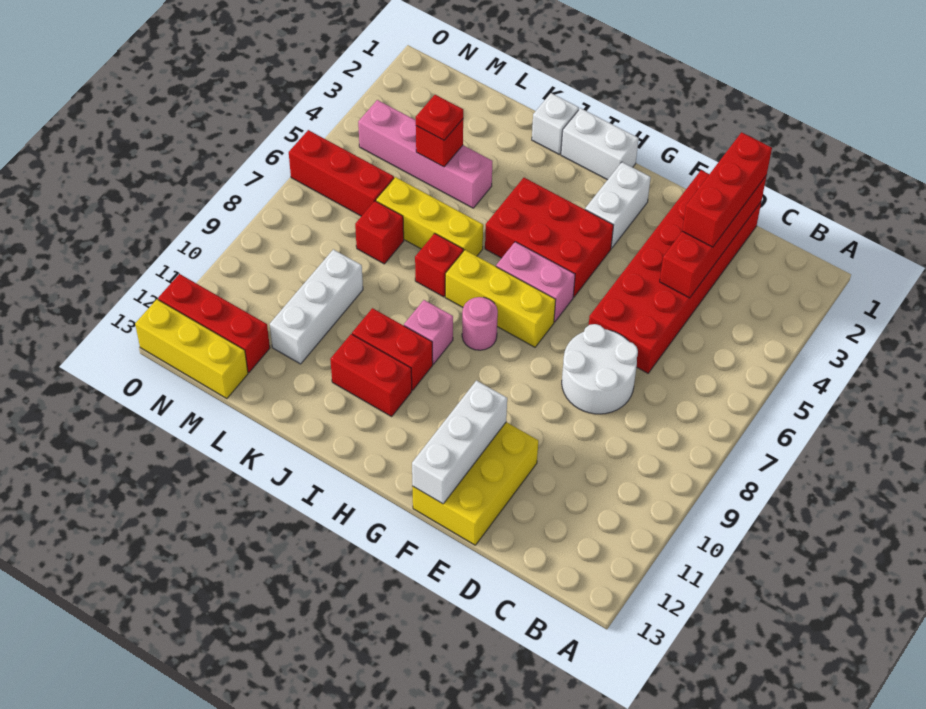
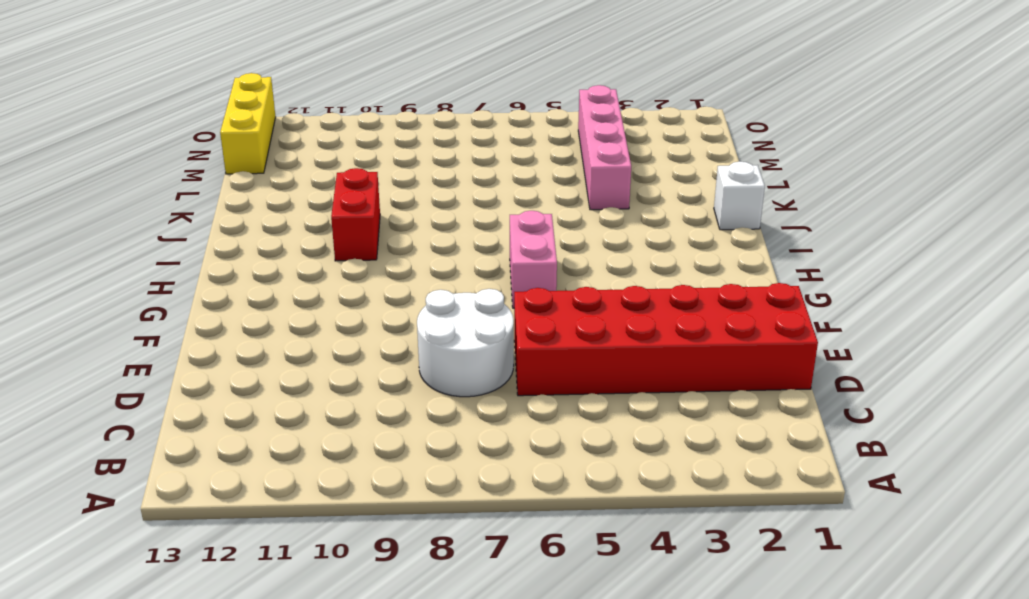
none -> yellow brick E11:F13 level 1
none -> white brick G2:G3 level 1
none -> red brick G4:I5 level 1

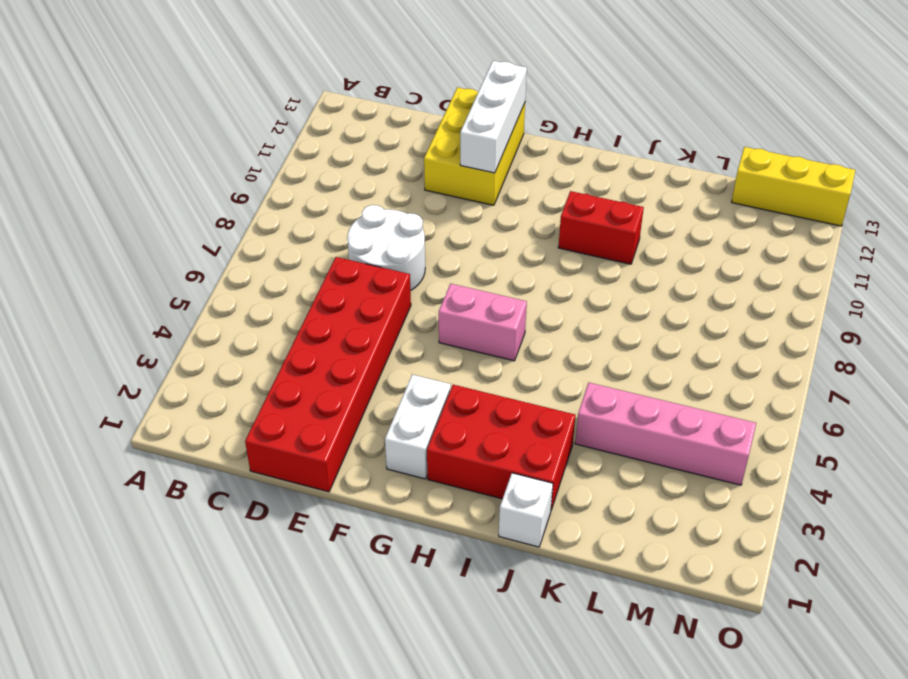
red brick H2:J3 level 1 -> red brick G4:I5 level 1
none -> yellow brick G7:I7 level 1
none -> white brick H1:I1 level 1
none -> pink round brick H8 level 1

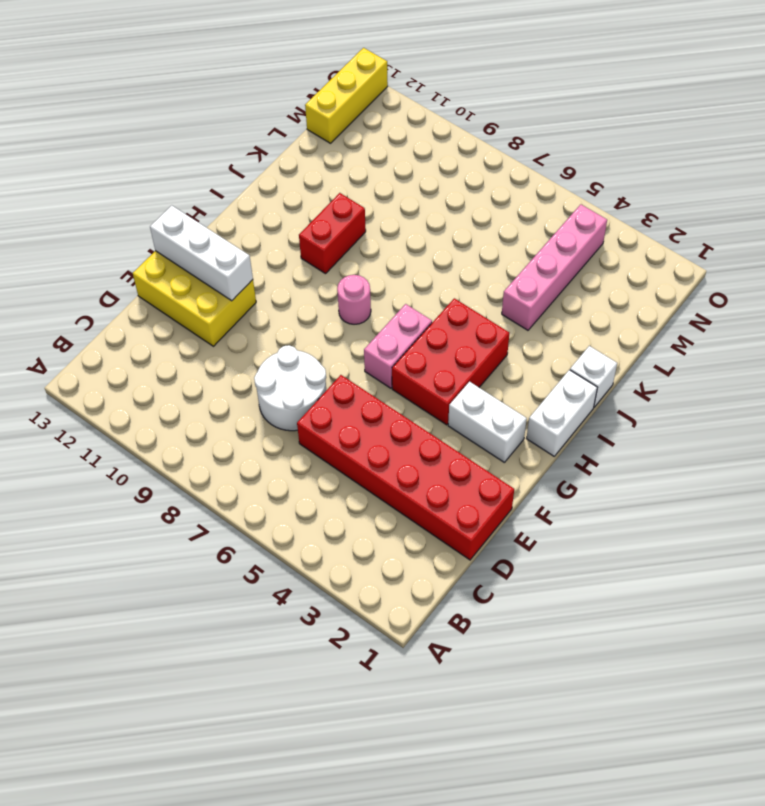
none -> yellow brick G7:I7 level 1
none -> pink brick I9 level 1
none -> red brick I11:J11 level 1

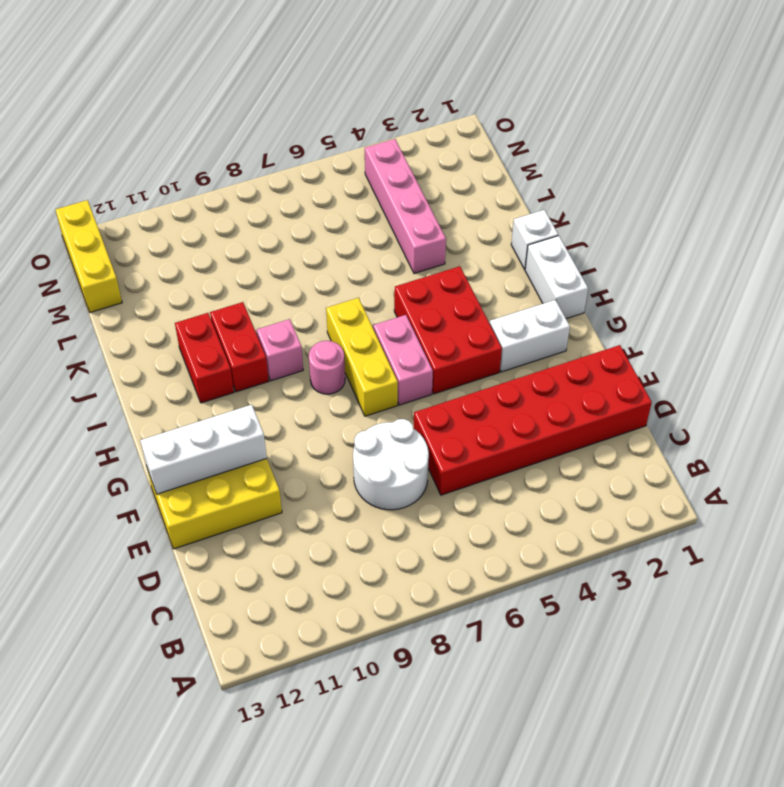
none -> yellow brick J6:L6 level 1
none -> red brick J7 level 1
none -> red brick L7 level 1

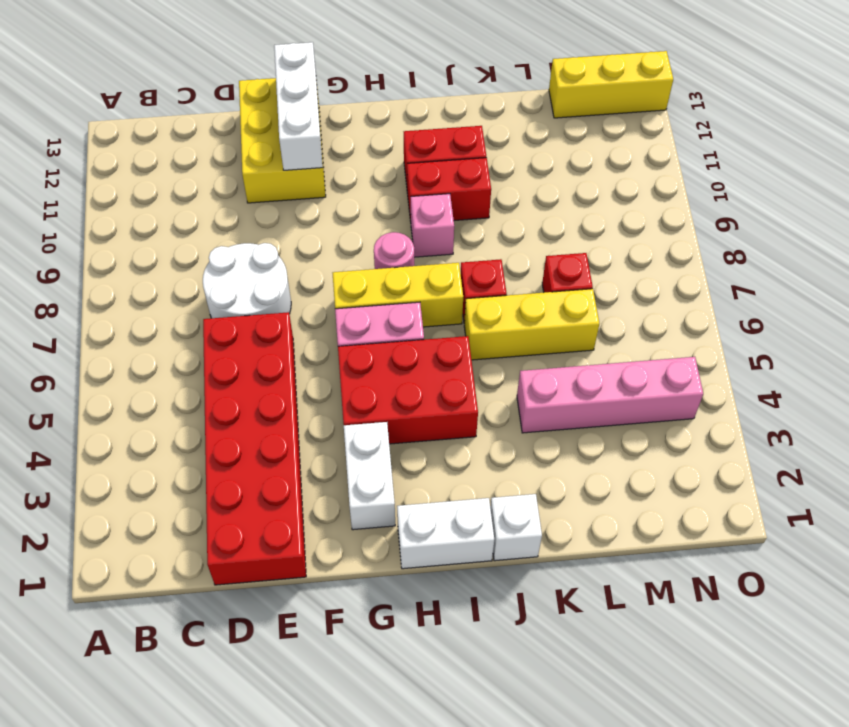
none -> white brick L9:L11 level 1
none -> red brick M6:O6 level 1
none -> red brick M12:O12 level 1

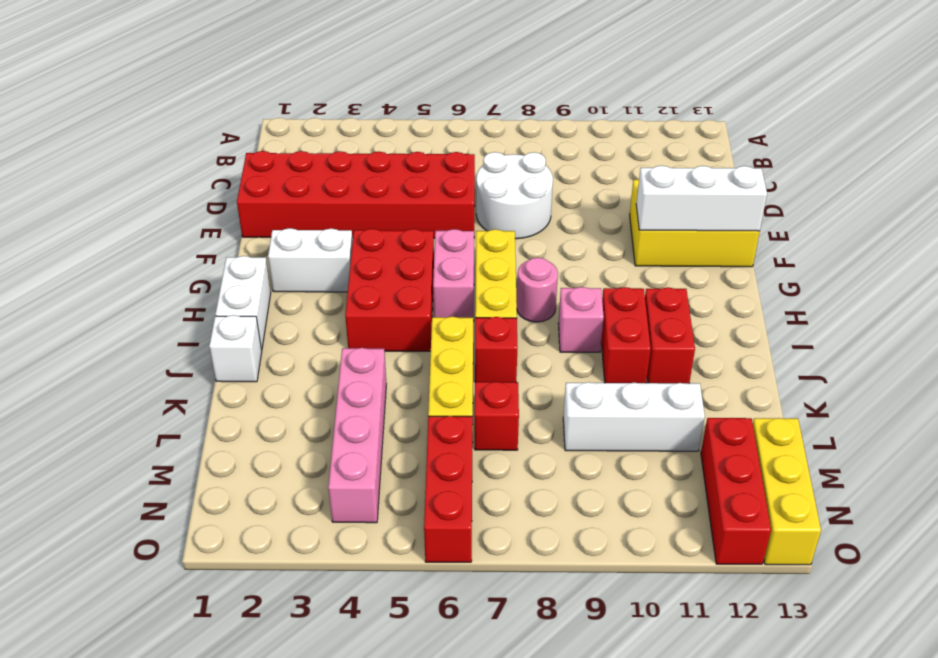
none -> red brick D1:D4 level 2
none -> red brick L4 level 2
none -> red brick D1:D3 level 3

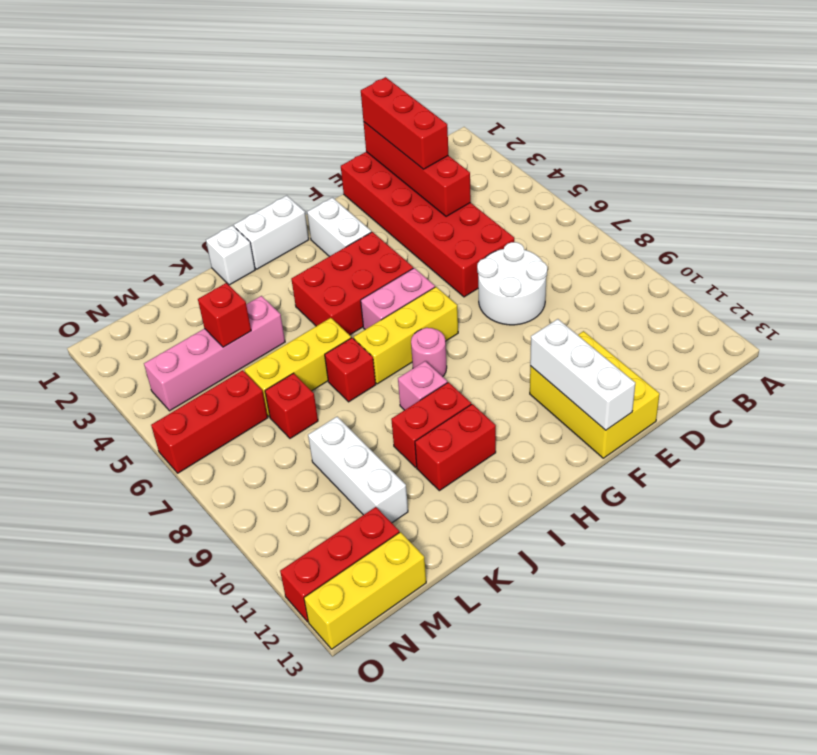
none -> red plate L4 level 3

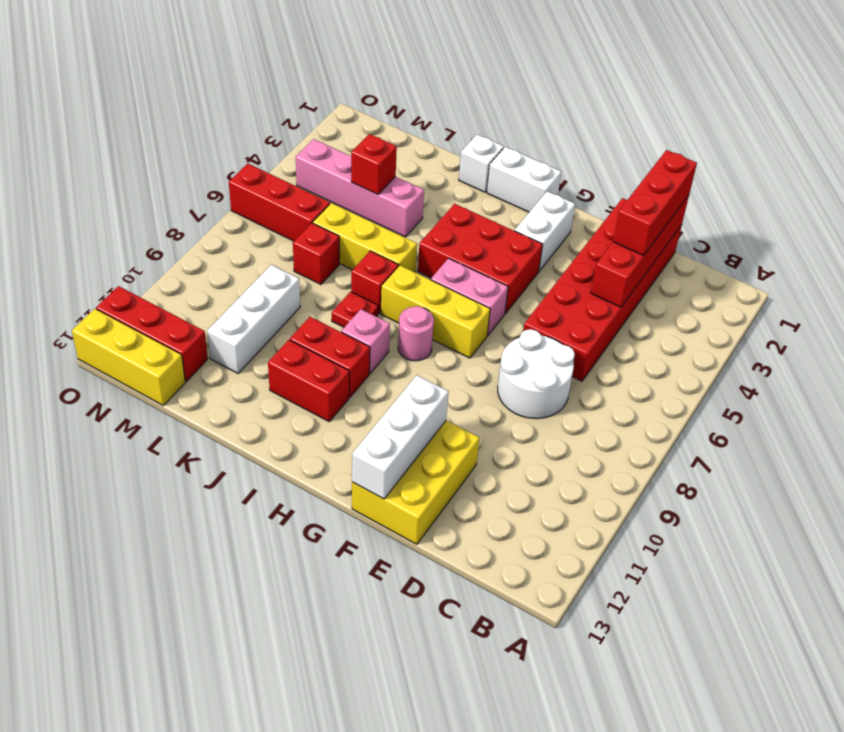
red plate J8 level 1 -> red plate L4 level 3

